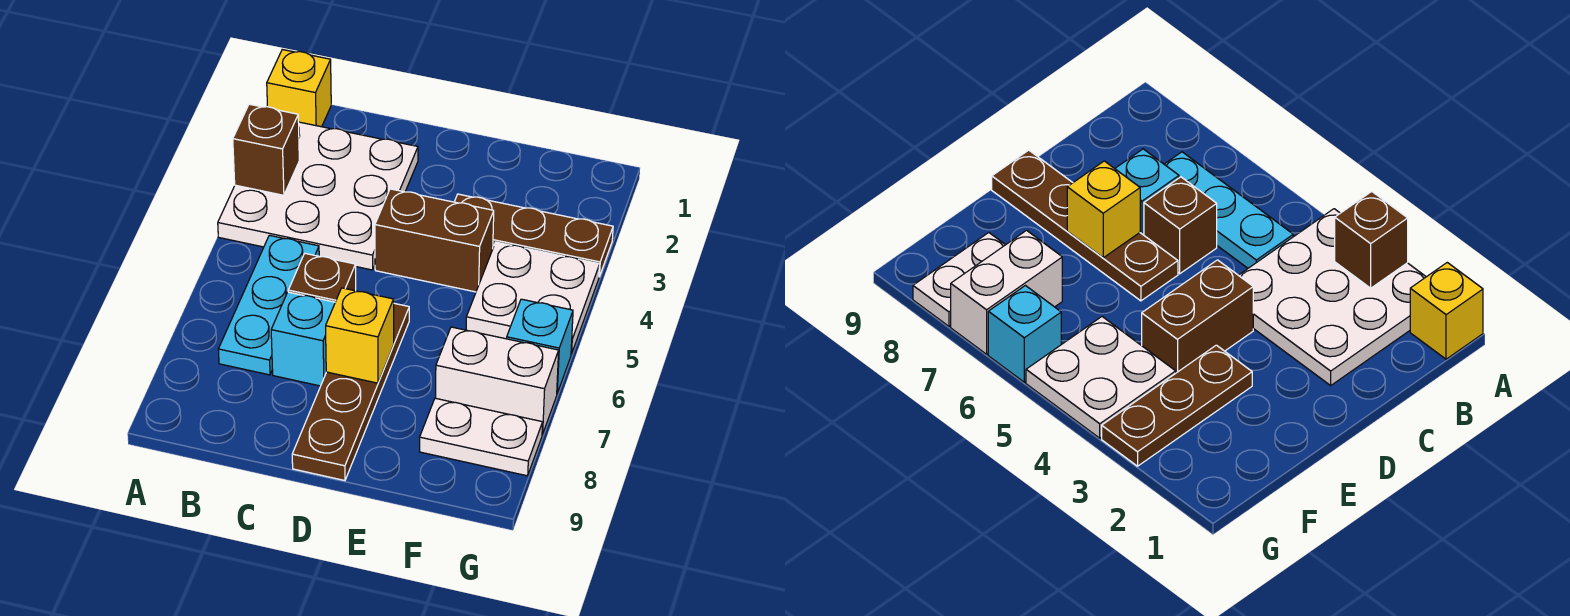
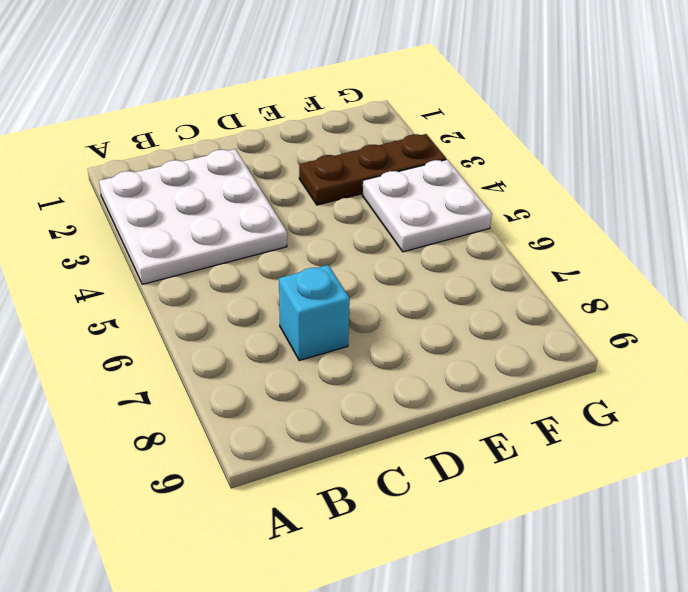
none -> yellow brick A1 level 1
none -> cyan plate B5:B7 level 1
none -> brown brick C6 level 1

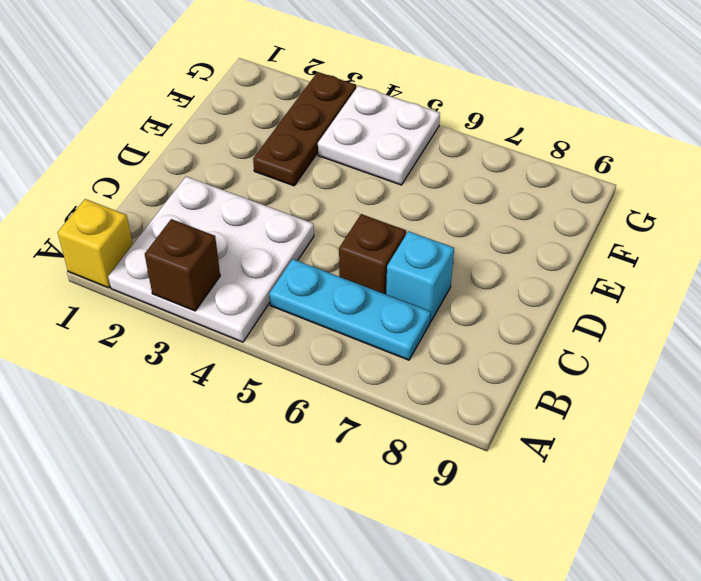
none -> brown brick D4:E4 level 1
none -> brown plate D6:D9 level 1
none -> white brick F7:G7 level 1

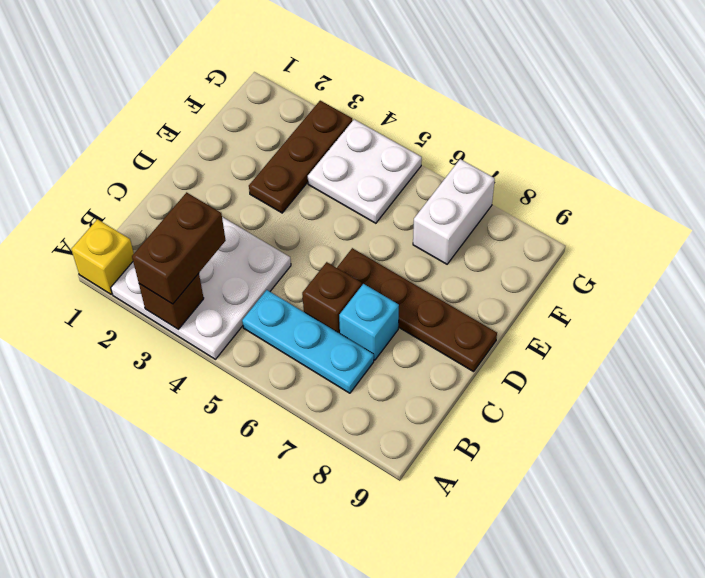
brown brick A3:B3 level 3 -> brown brick D4:E4 level 1
none -> white plate F8:G8 level 1
none -> cyan brick G6 level 1
none -> yellow brick D7 level 2

